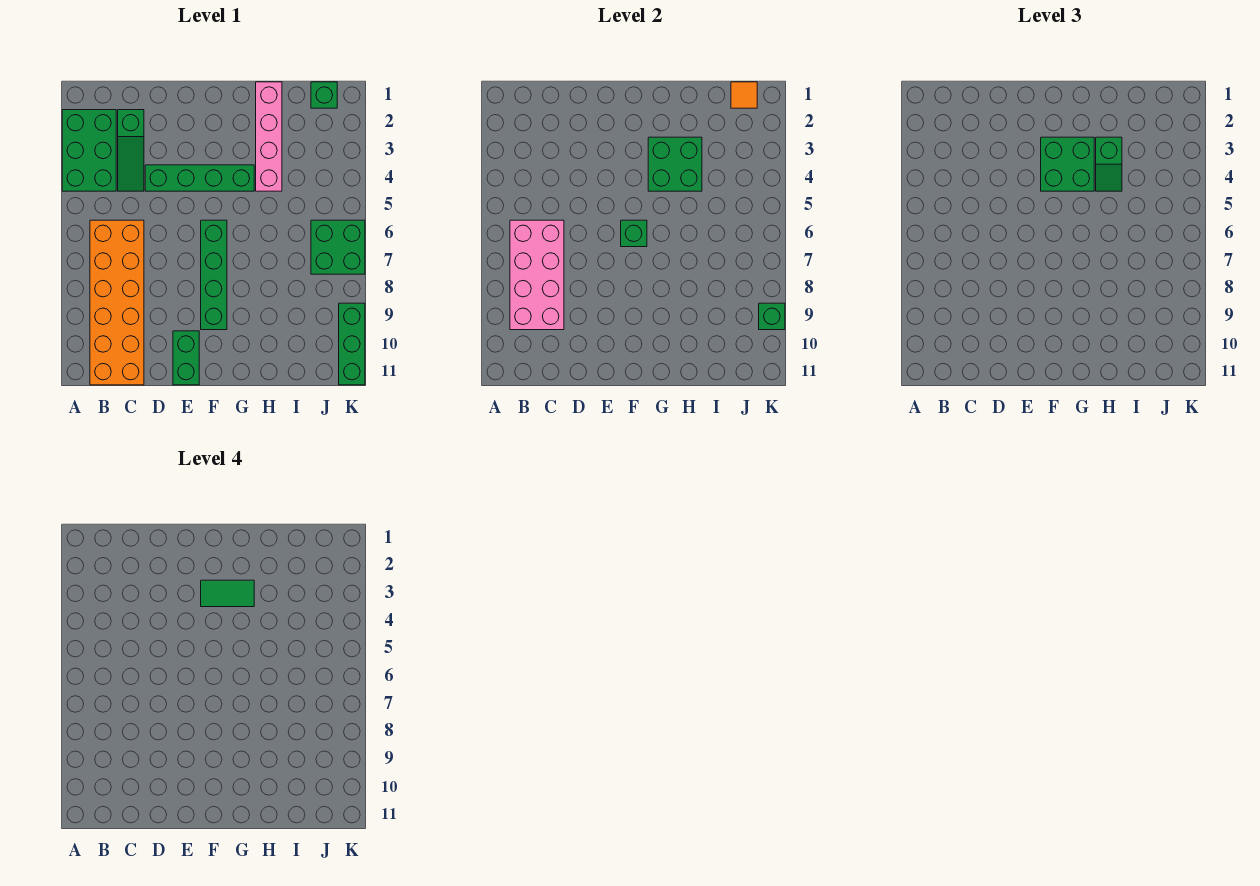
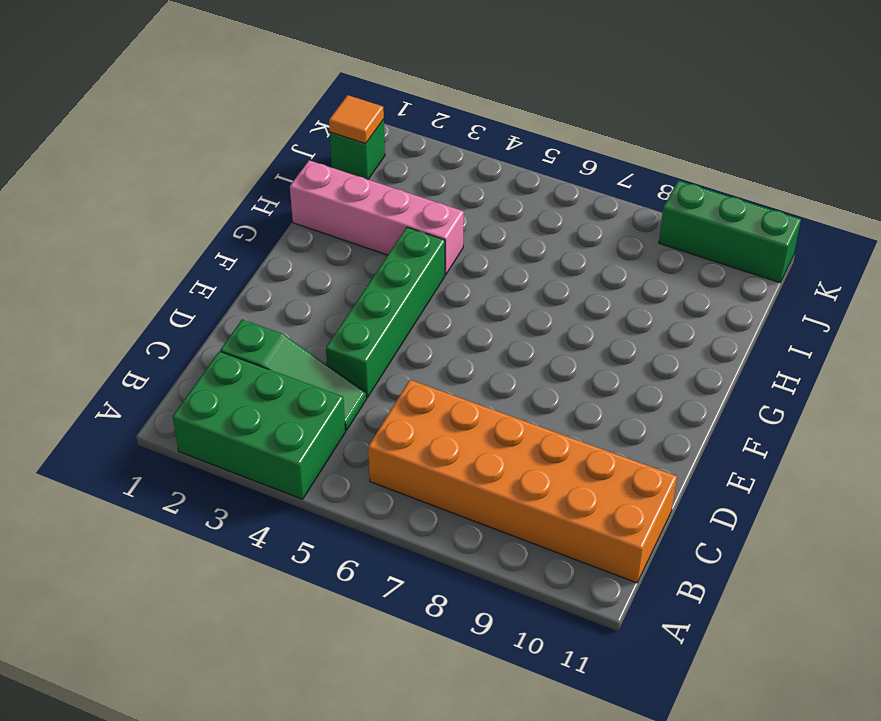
none -> green brick E10:E11 level 1
none -> green brick F6:F9 level 1
none -> green brick J6:K7 level 1

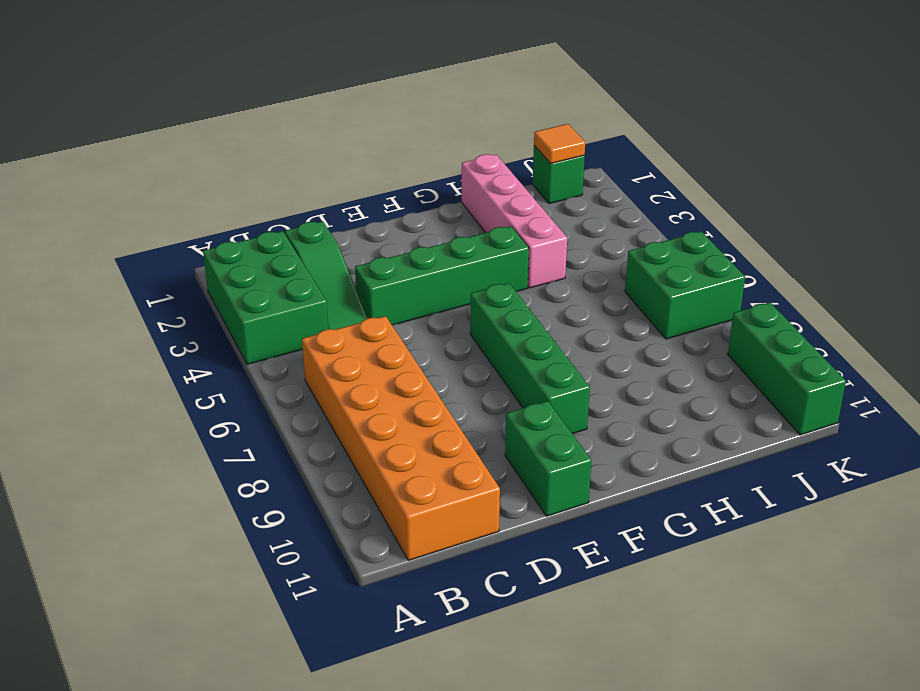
none -> pink brick B6:C9 level 2
none -> green brick F6 level 2
none -> green brick G3:H4 level 2

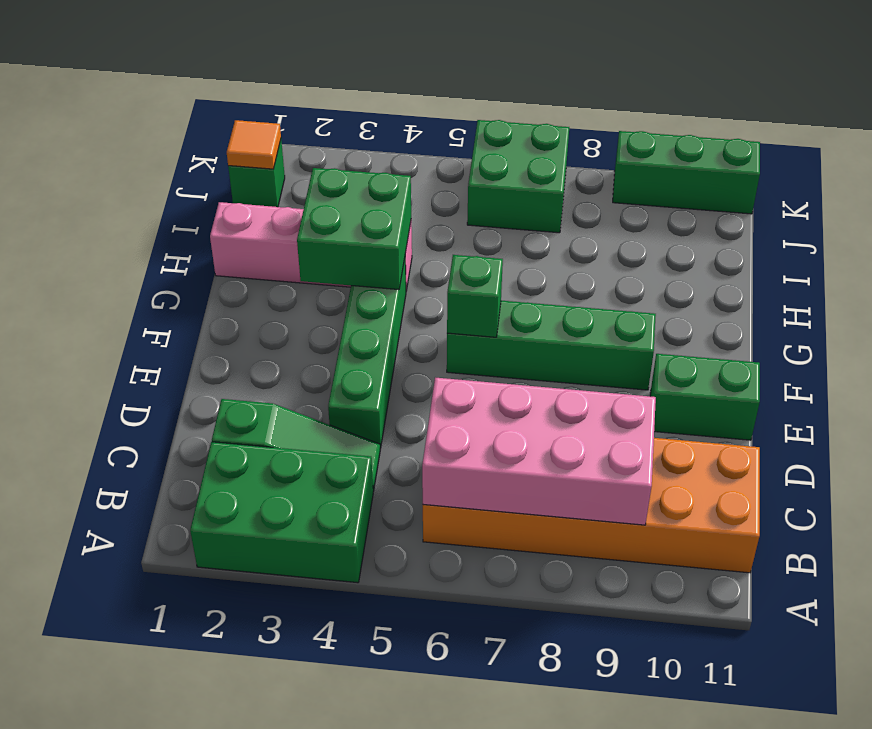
none -> green brick K9 level 2
none -> green brick F3:G4 level 3
none -> green slope H3:H4 level 3 top 3

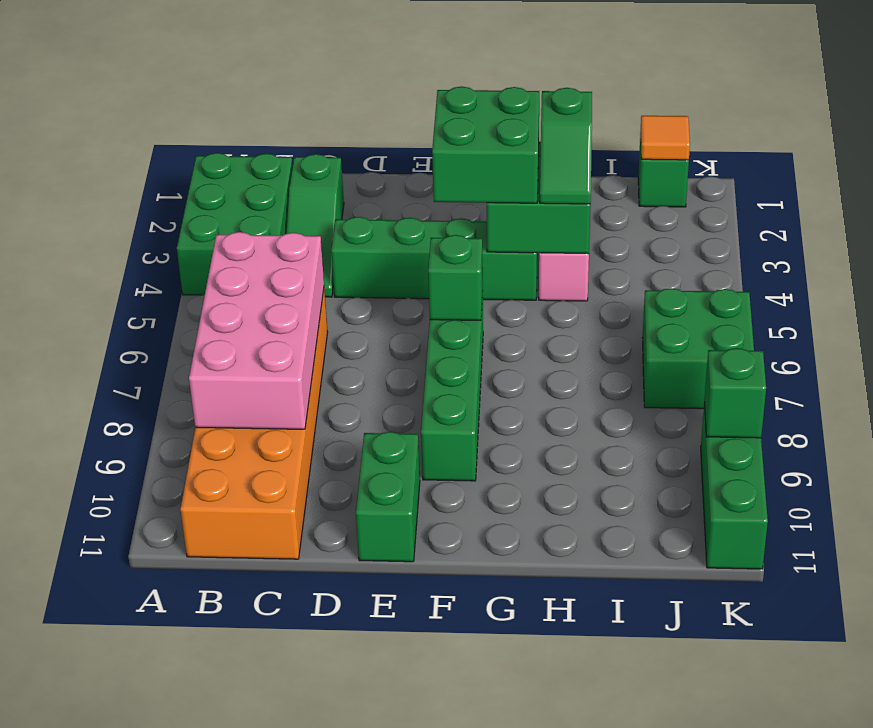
none -> green tile F3:G3 level 4

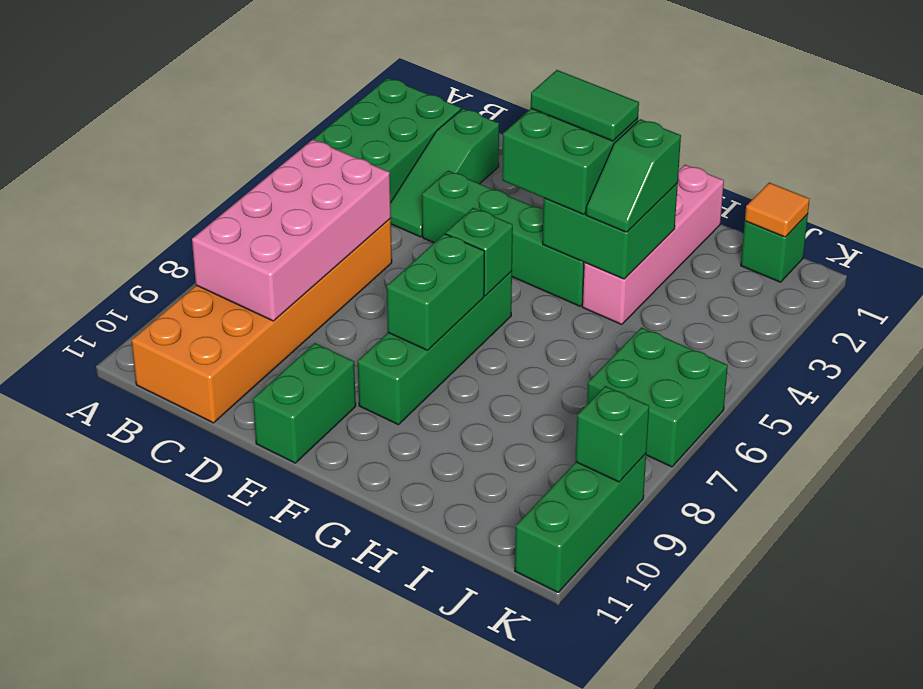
green brick F7:F8 level 2 -> none

